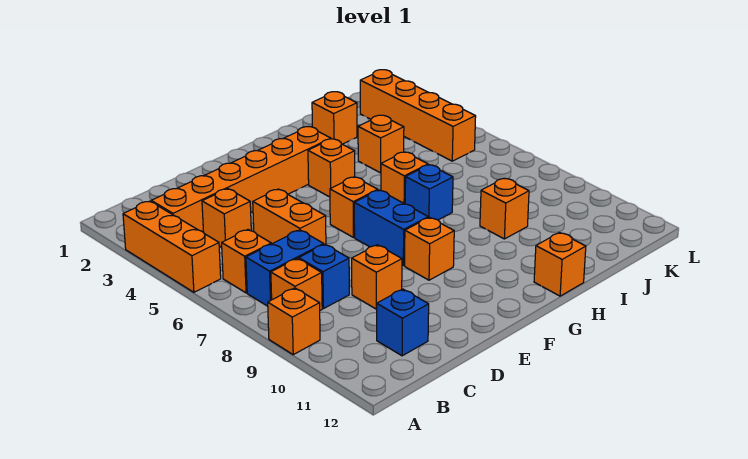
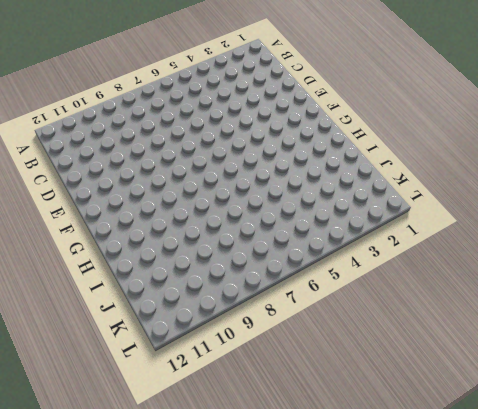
none -> orange brick A3:A5 level 1
none -> orange brick A9 level 1
none -> orange brick B3:G3 level 1

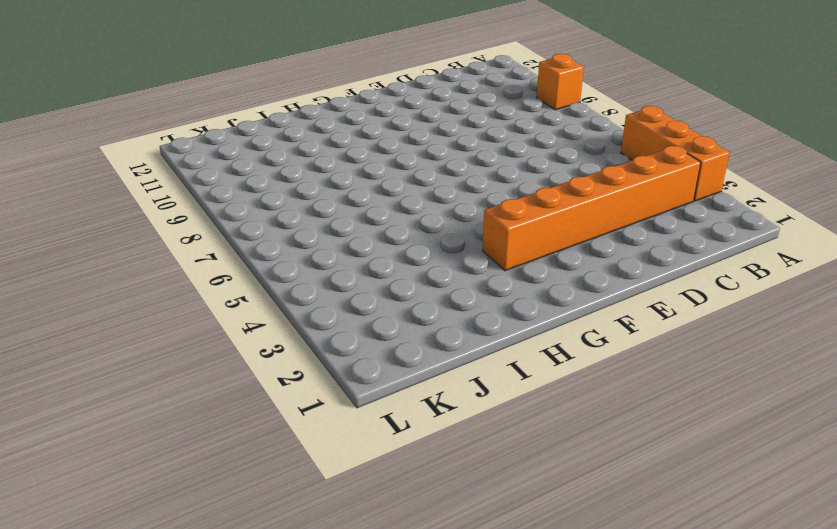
none -> orange brick B6 level 1
none -> blue brick B7:C7 level 1
none -> orange brick B8 level 1

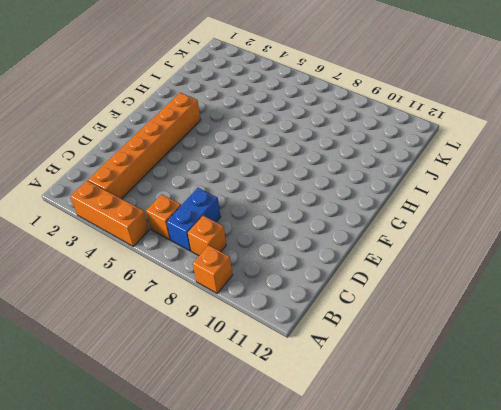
none -> orange brick C4 level 1
none -> blue brick C8 level 1
none -> blue brick C11 level 1

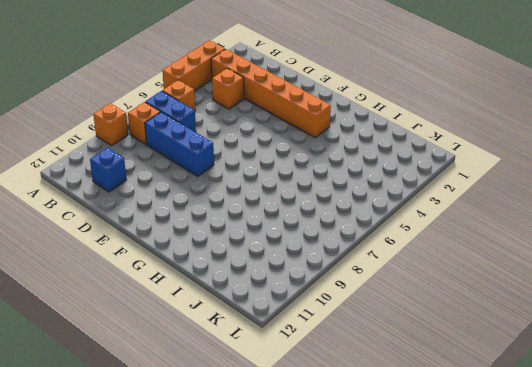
blue brick C8:E8 level 1 -> blue brick C8 level 1
none -> orange brick D5:D6 level 1
none -> orange brick D9 level 1
none -> orange brick F6 level 1

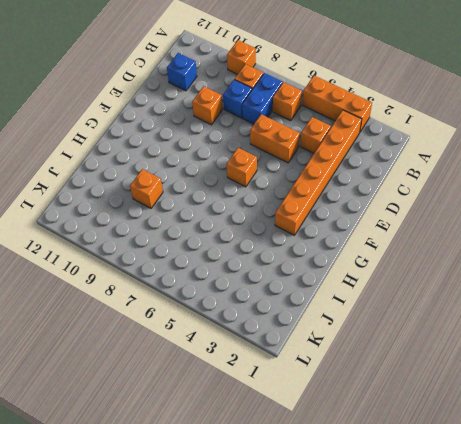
none -> blue brick F7:F8 level 1
none -> orange brick F9 level 1
none -> orange brick G4 level 1

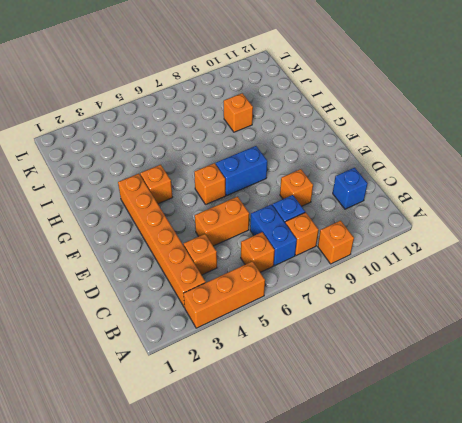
none -> orange brick F9 level 1
none -> orange brick H6 level 1
none -> blue brick H7 level 1

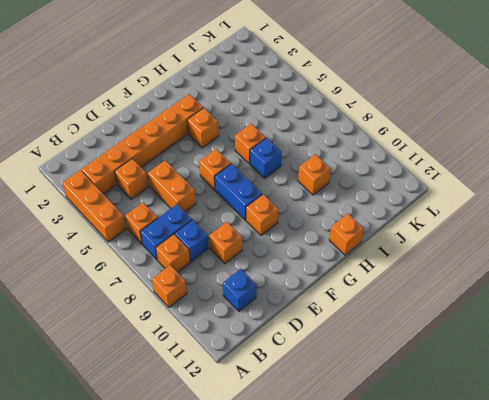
none -> orange brick I2 level 1
none -> orange brick I4 level 1
none -> orange brick K2:K5 level 1

